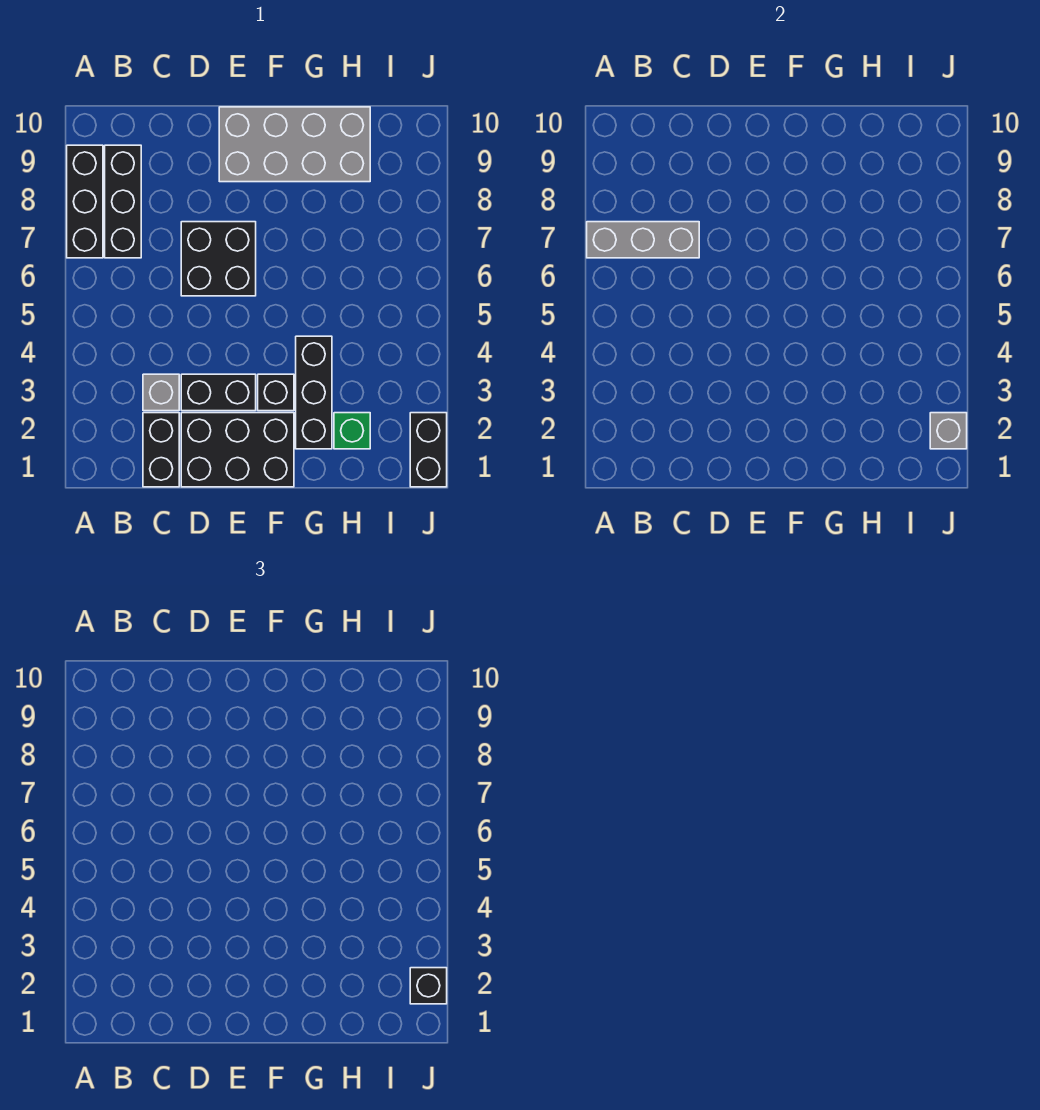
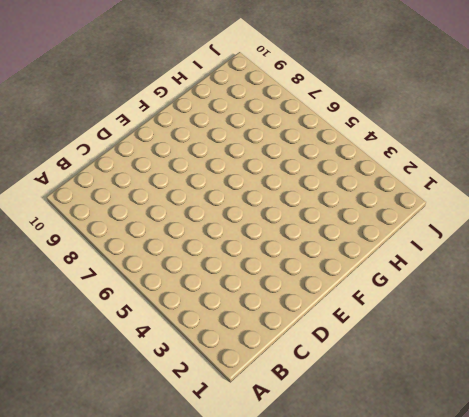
none -> black brick A7:A9 level 1
none -> black brick B7:B9 level 1
none -> black brick C1:C2 level 1

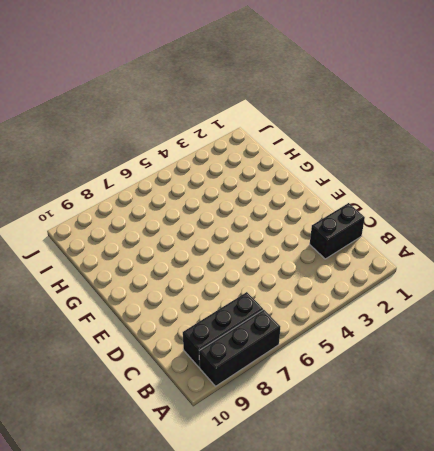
none -> grey brick C3 level 1
none -> black brick D1:F2 level 1
none -> black brick D3:E3 level 1

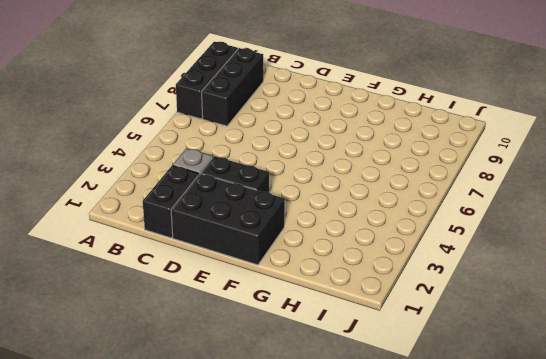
none -> black brick D6:E7 level 1
none -> grey brick E9:H10 level 1
none -> black brick F3 level 1

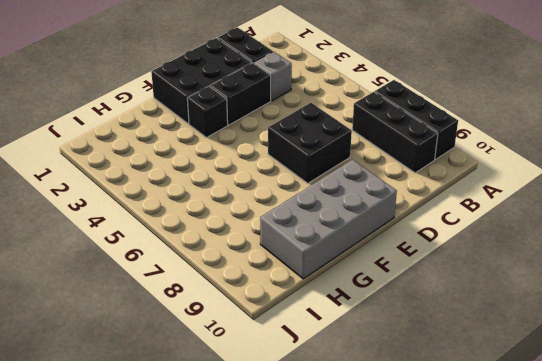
none -> black brick G2:G4 level 1
none -> green brick H2 level 1
none -> black brick J1:J2 level 1

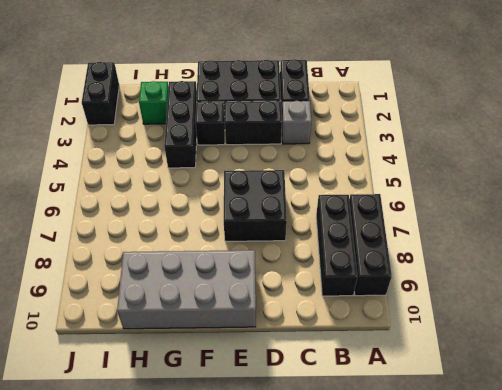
none -> grey brick A7:C7 level 2
none -> grey brick J2 level 2
none -> black brick J2 level 3

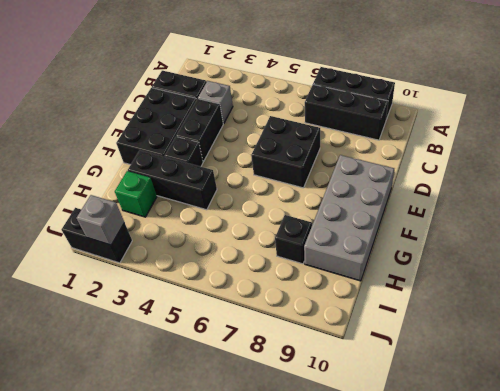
black brick H8 level 1 -> black brick J2 level 3
none -> grey brick A7:C7 level 2

